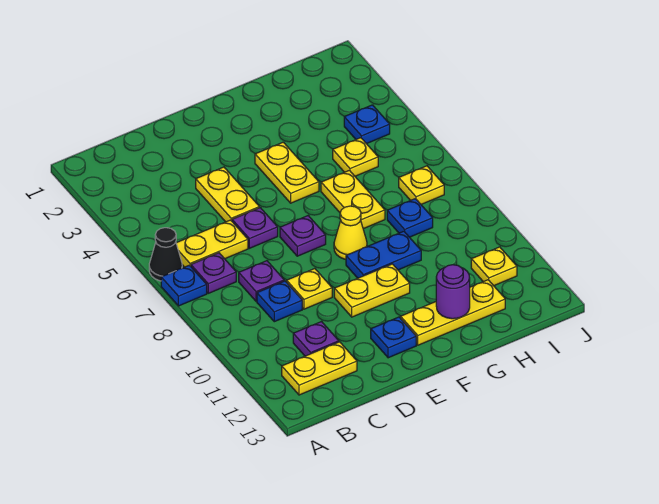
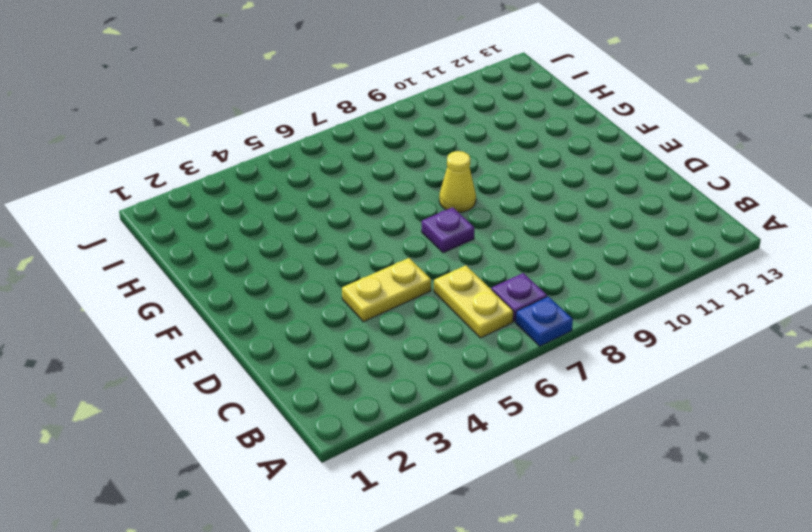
none -> black cone A6 level 1
none -> yellow plate B12:C12 level 1
none -> purple plate C8 level 1

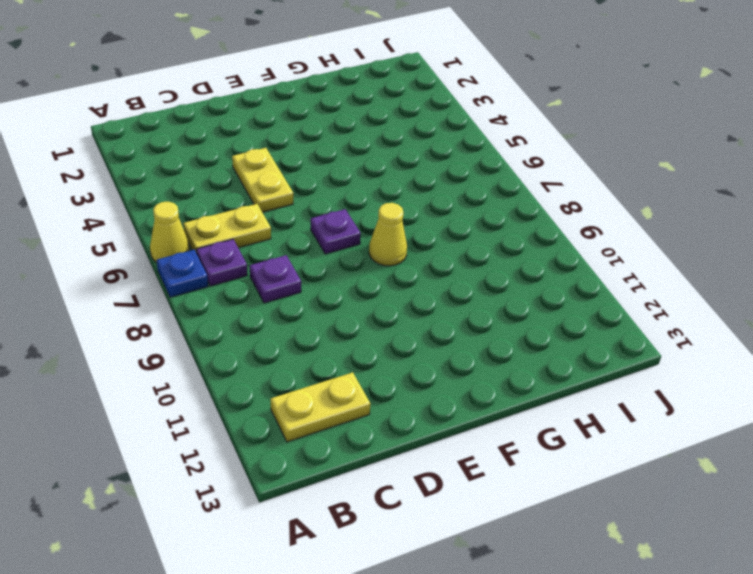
yellow cone A6 level 1 -> black cone A6 level 1
none -> blue plate C9 level 1
none -> purple plate C11 level 1
none -> purple plate D6 level 1

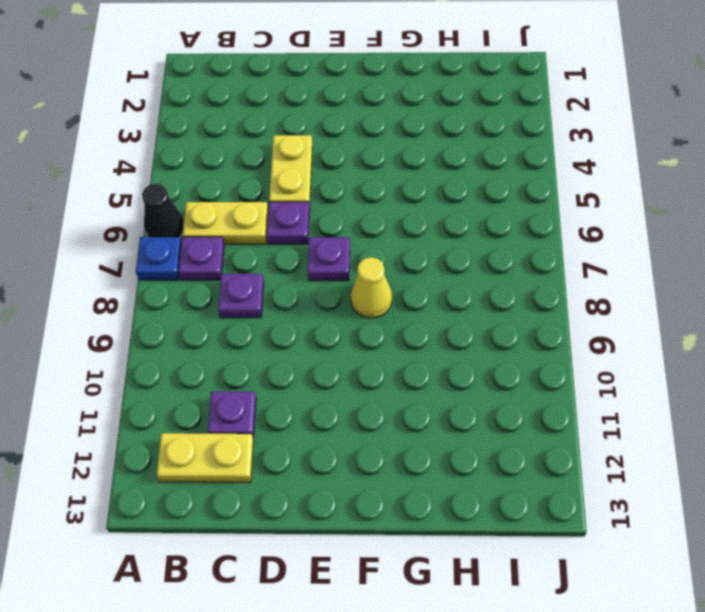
none -> blue plate C9 level 1
none -> yellow plate D9 level 1
none -> yellow plate E10:F10 level 1

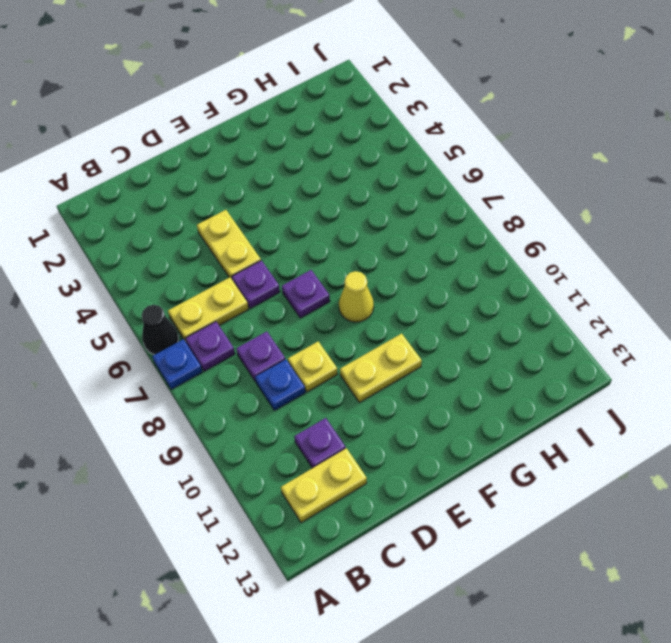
none -> blue plate E12 level 1
none -> yellow plate F4:F5 level 1
none -> blue plate F9:G9 level 1

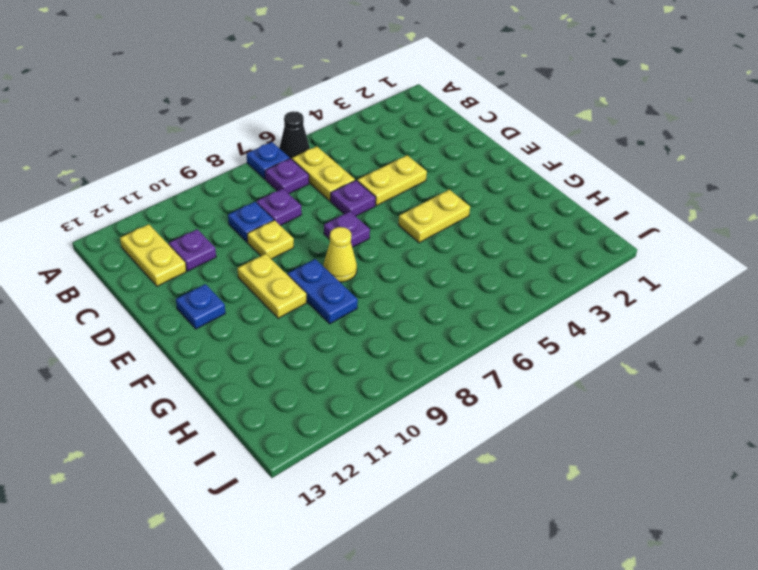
none -> yellow plate F12:H12 level 1
none -> yellow plate G6:G7 level 1
none -> yellow plate H5 level 1

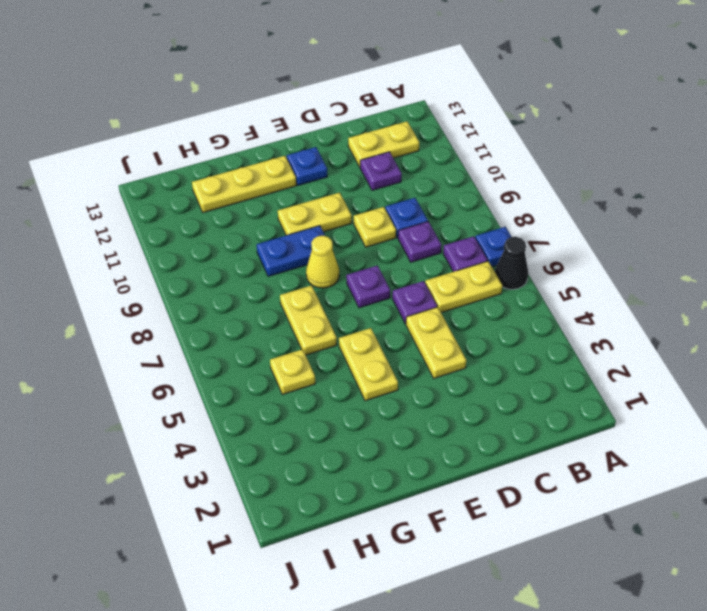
none -> blue plate H8 level 1
none -> blue plate I4 level 1
none -> yellow plate I7 level 1

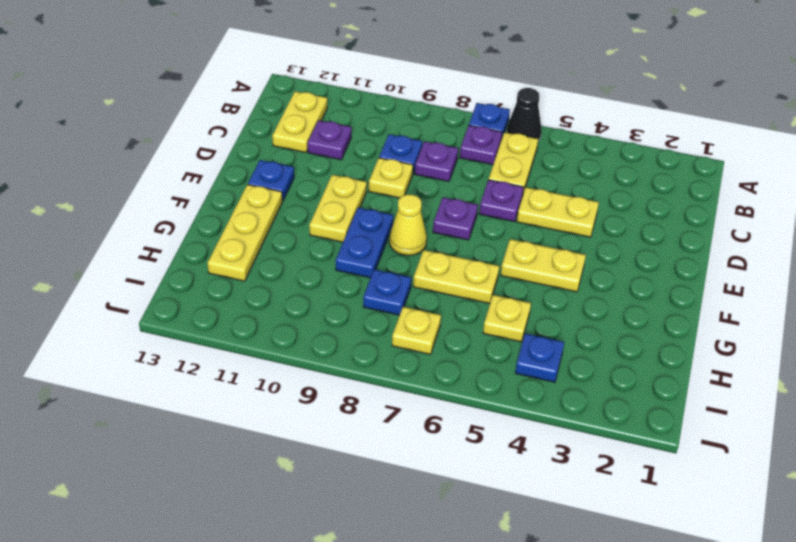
none -> yellow plate I11 level 1
none -> purple round brick G12 level 2

